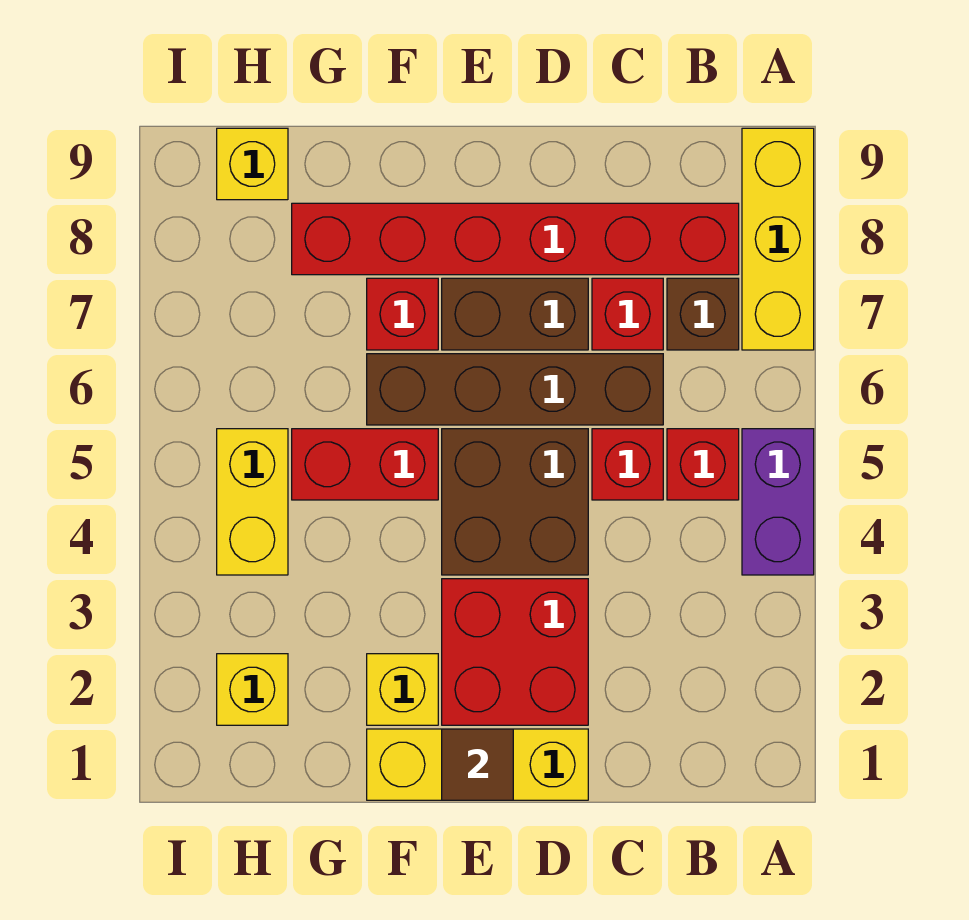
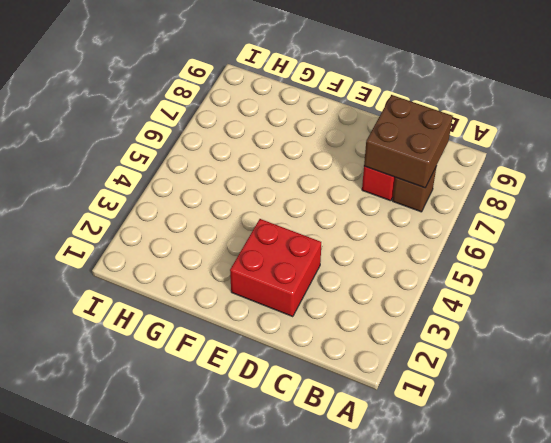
brown brick B7:C8 level 2 -> brown brick D4:E5 level 1
none -> purple brick A4:A5 level 1
none -> yellow brick A7:A9 level 1
none -> red brick B5 level 1

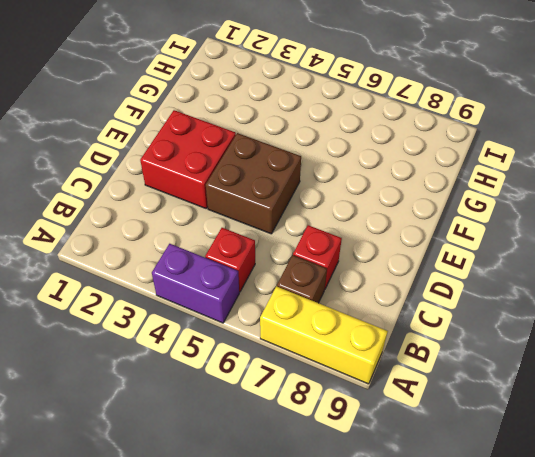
none -> red brick B8:G8 level 1
none -> red brick C5 level 1
none -> brown brick C6:F6 level 1

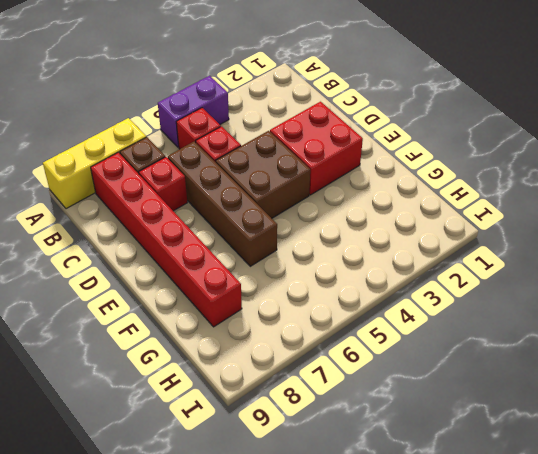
none -> yellow brick D1:F1 level 1
none -> brown brick D7:E7 level 1
none -> yellow brick F2 level 1

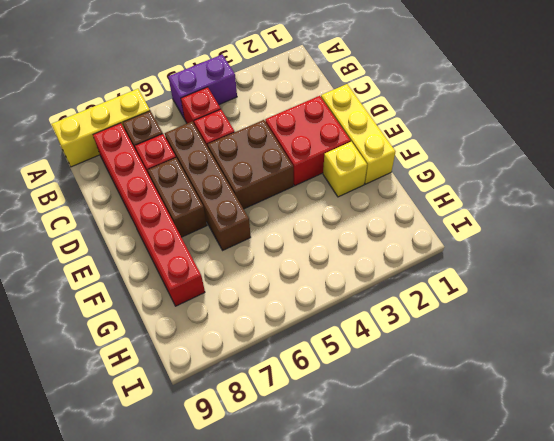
none -> red brick F5:G5 level 1
none -> red brick F7 level 1
none -> yellow brick H2 level 1

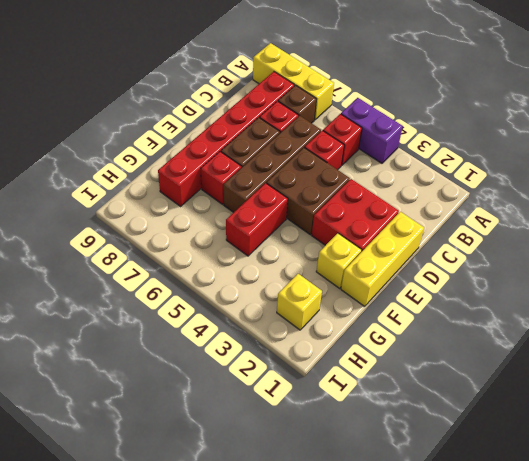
none -> yellow brick H4:H5 level 1
none -> yellow brick H9 level 1
none -> brown tile E1 level 2

